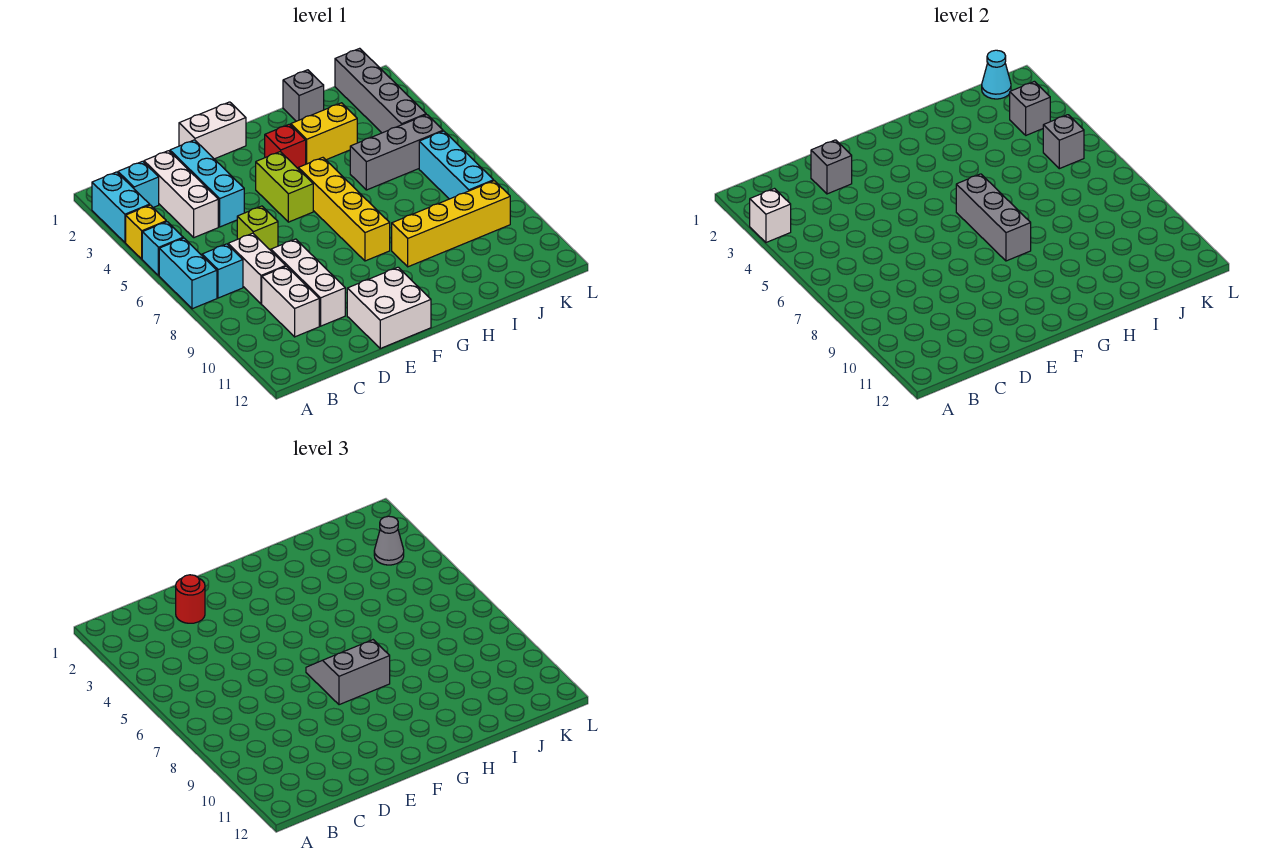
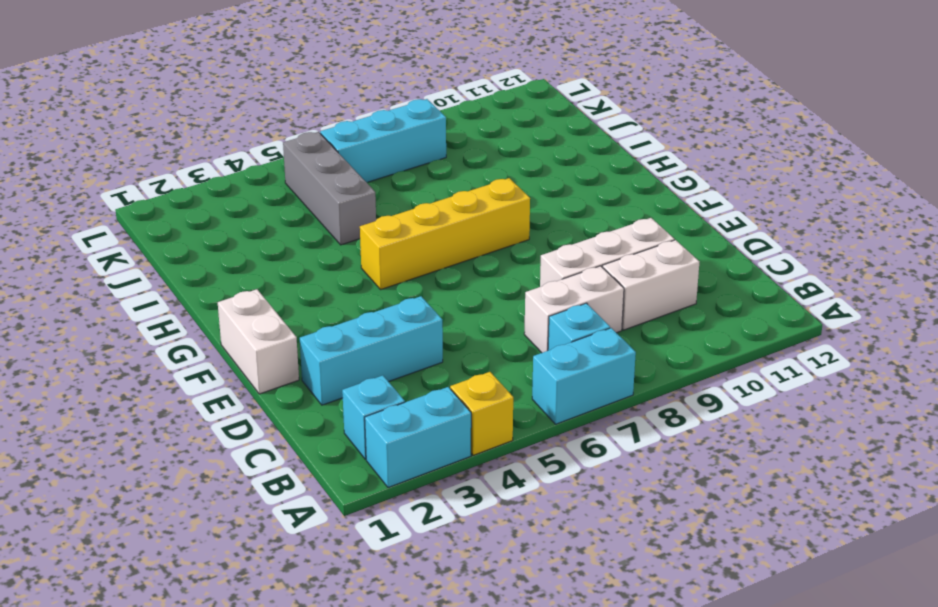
none -> cyan brick A5 level 1
none -> white brick C2:C4 level 1
none -> lime brick D6 level 1
none -> white brick E11:F12 level 1

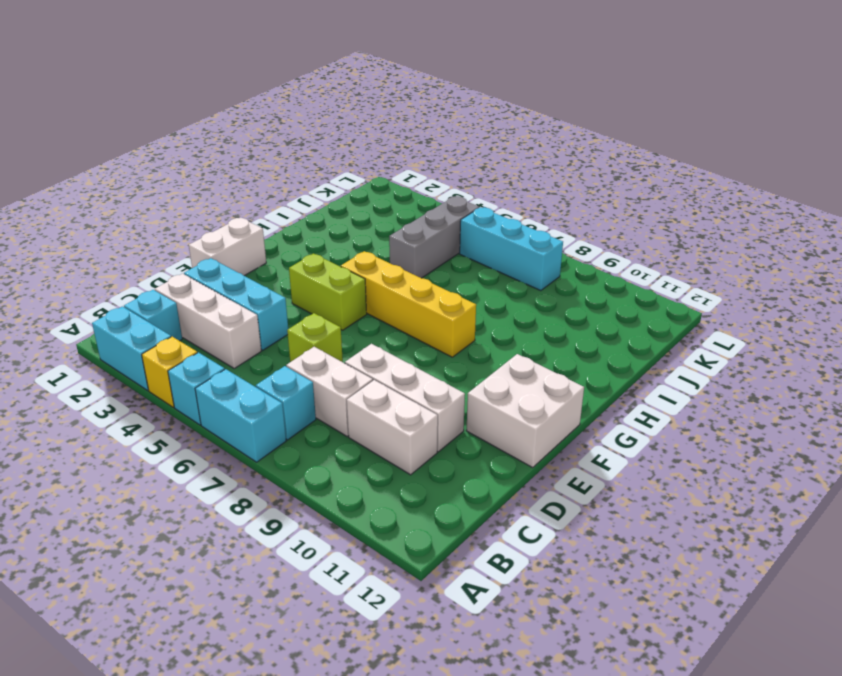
none -> red brick G3 level 1
none -> yellow brick H3:I3 level 1
none -> yellow brick H9:K9 level 1
none -> grey brick I1 level 1

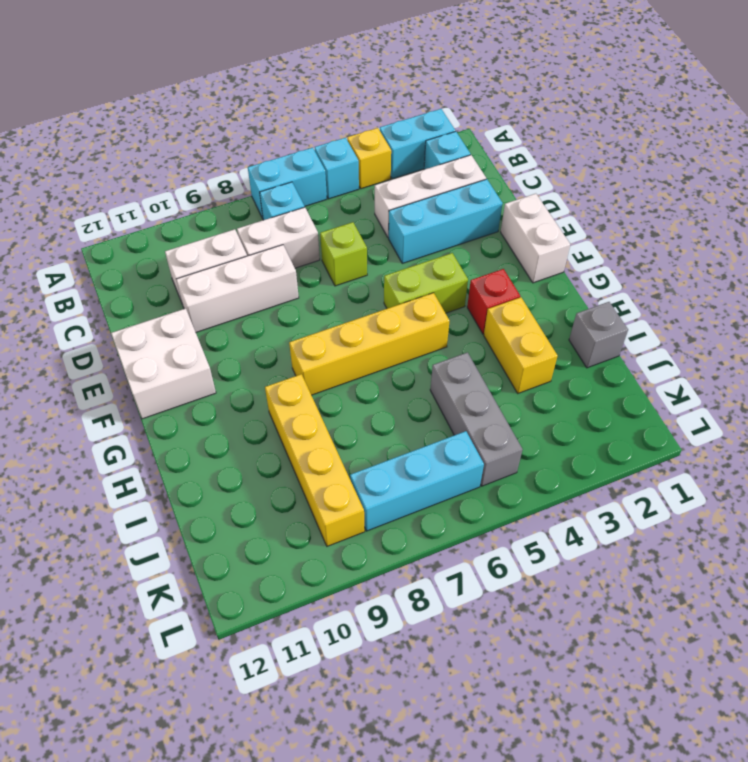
none -> grey brick K1:K4 level 1
none -> white brick A3 level 2
none -> grey brick D2 level 2
none -> grey brick G6:G8 level 2

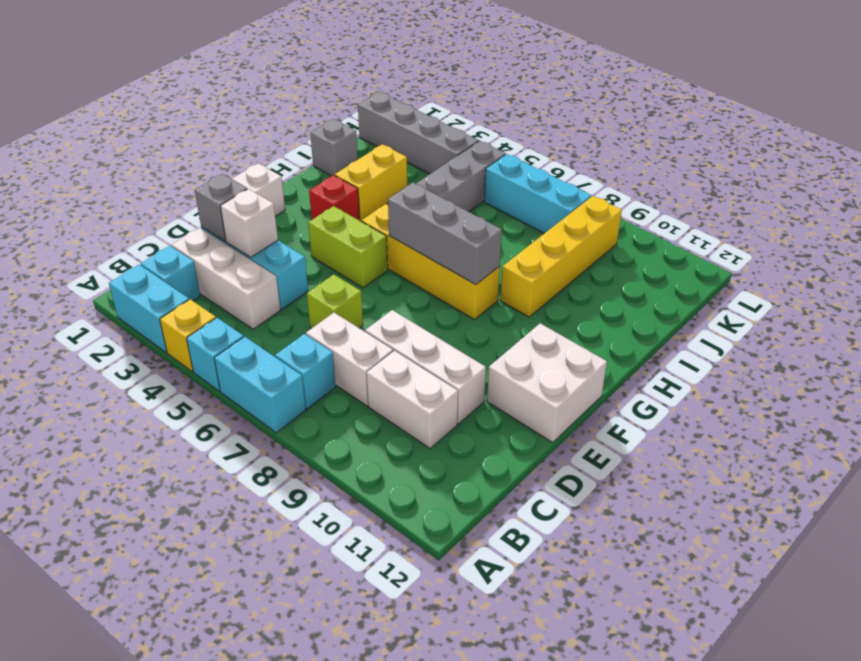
white brick D3 level 2 -> white brick A3 level 2
none -> cyan cone K1 level 2
none -> grey brick K3 level 2
none -> grey brick K5 level 2
none -> red round brick D2 level 3

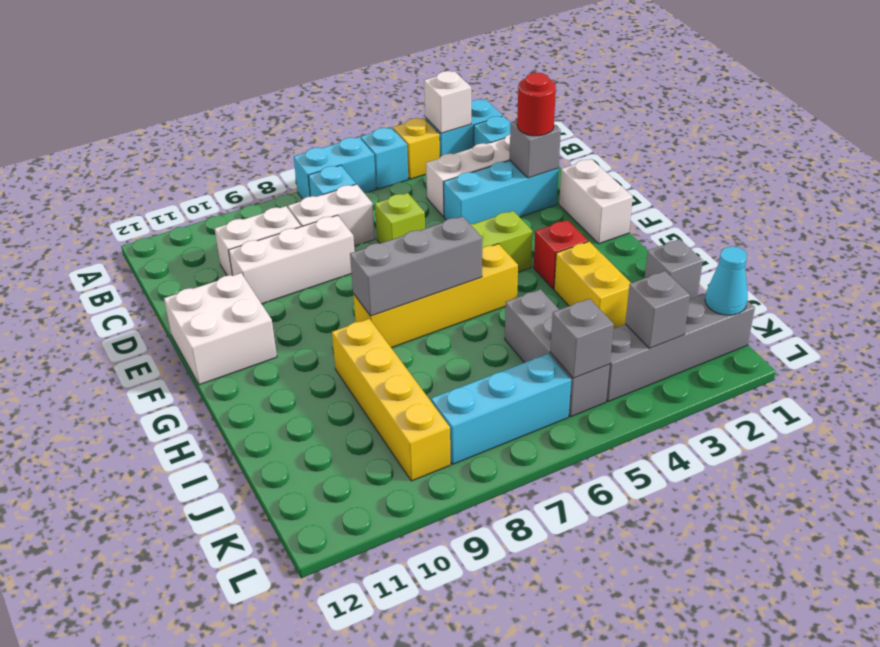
none -> grey slope F7:G8 level 3 top 8
none -> grey cone K3 level 3

